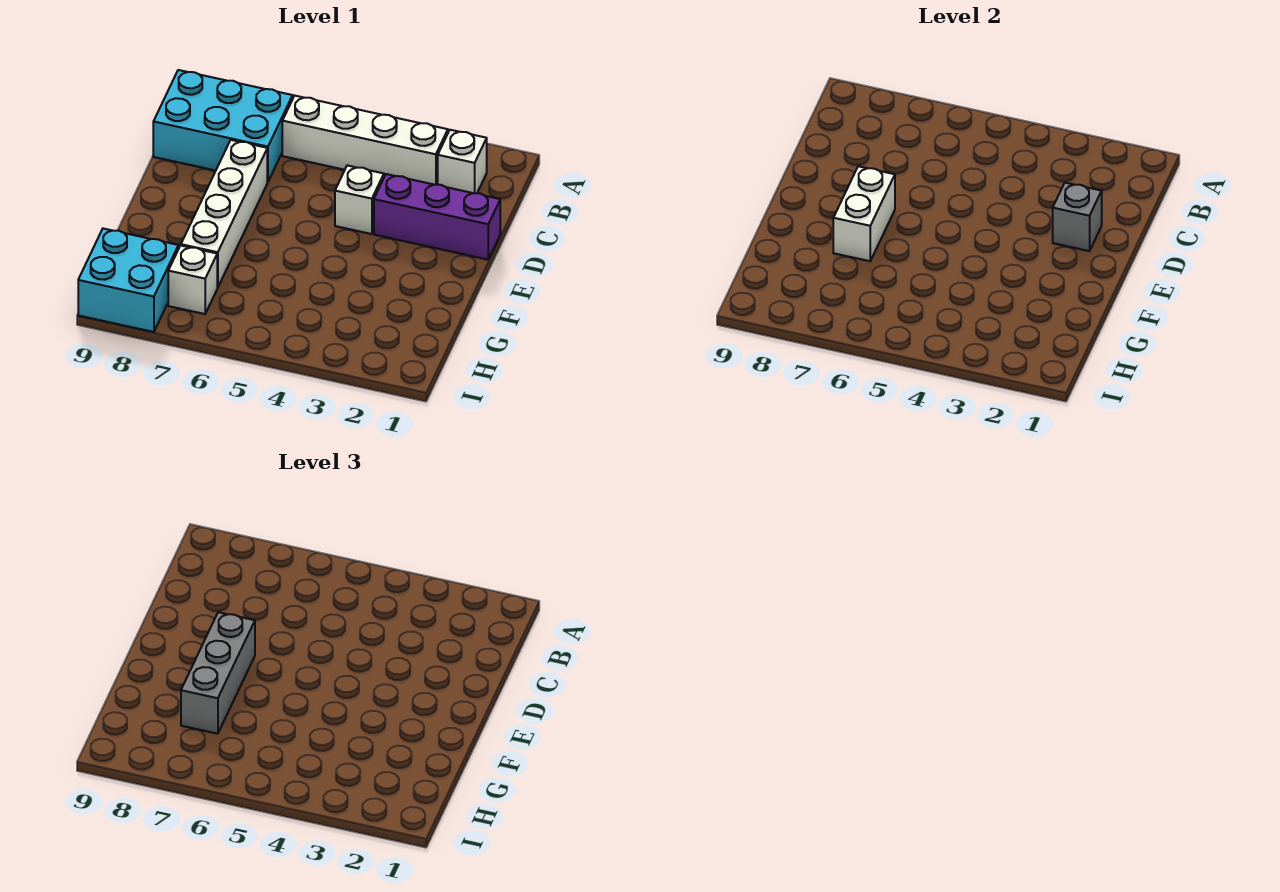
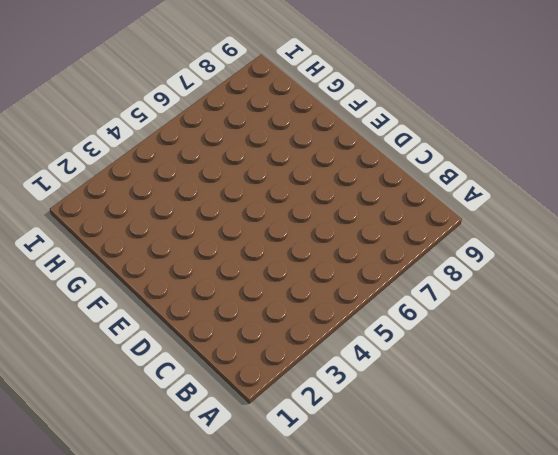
none -> white brick B2 level 1
none -> white brick B3:B6 level 1

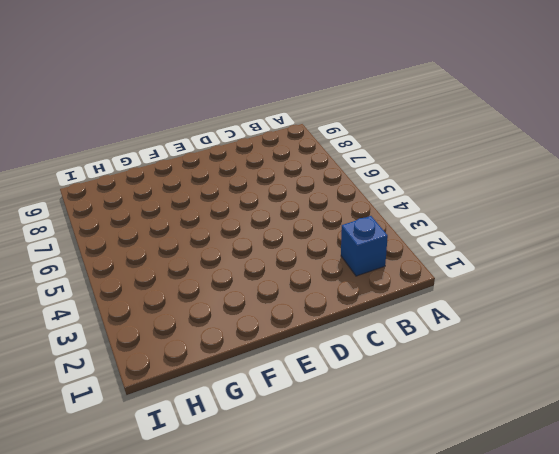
blue brick B2 level 1 -> white brick B2 level 1
none -> white brick B3:B6 level 1
none -> cyan brick B7:C9 level 1

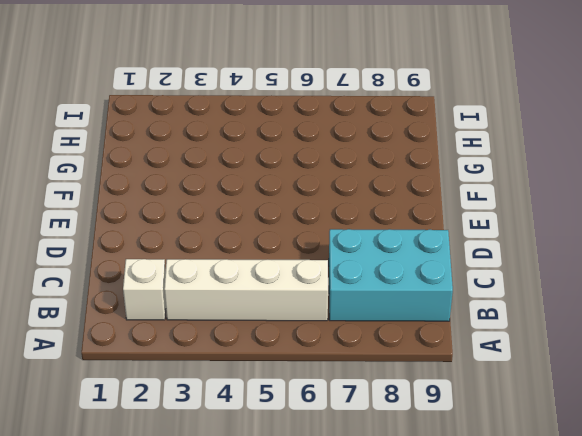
none -> purple brick D1:D3 level 1
none -> white brick D4 level 1

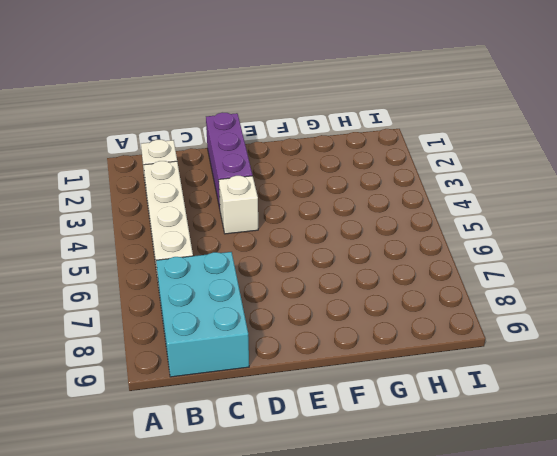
none -> white brick D7:G7 level 1
none -> white brick H7 level 1

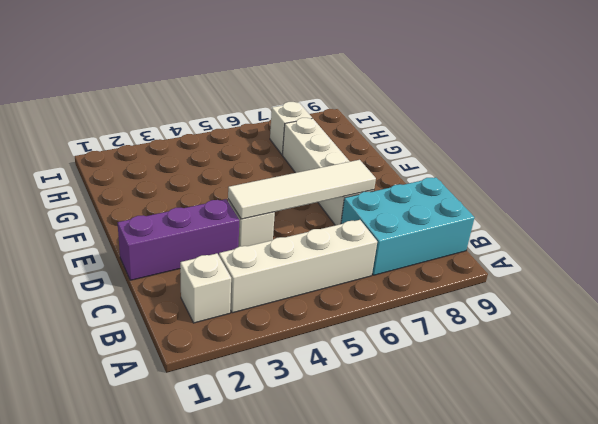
white tile D4:D7 level 2 -> none
none -> cyan brick H8:I9 level 1
none -> grey brick D2 level 2

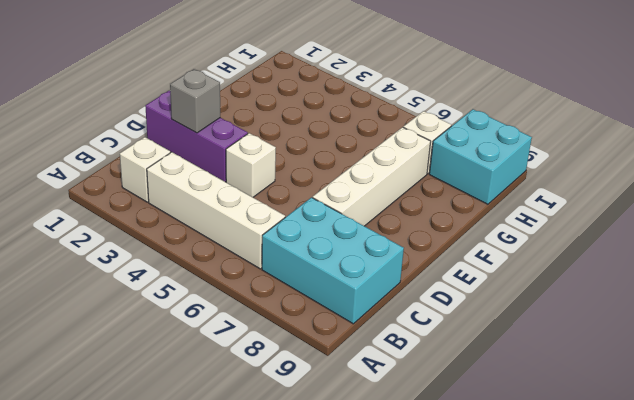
none -> white brick E7:F7 level 2
none -> grey brick E7:G7 level 3

